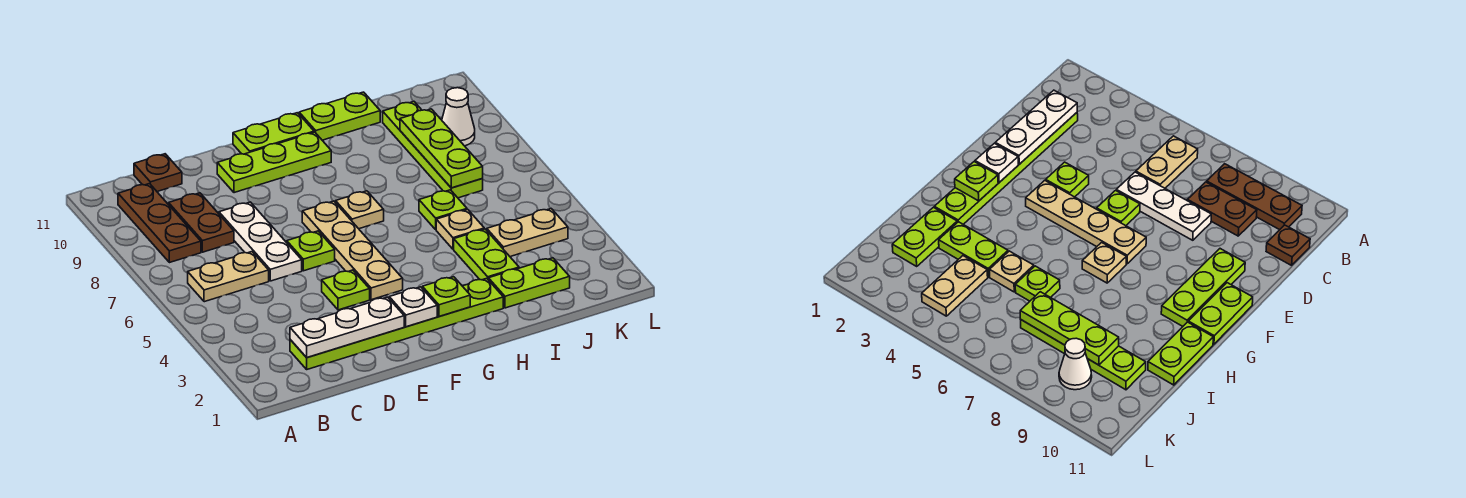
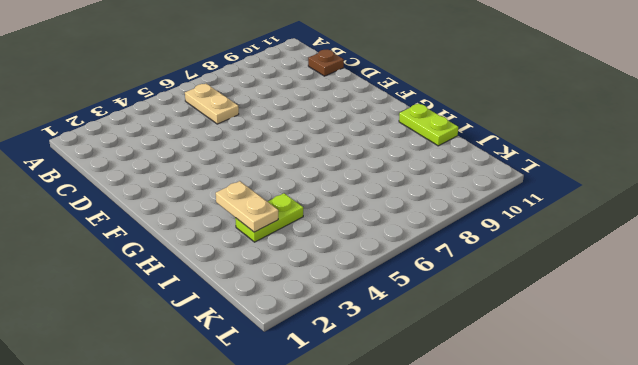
tan plate H3:I3 level 2 -> tan plate J4:K4 level 1
none -> brown plate B8:B10 level 1
none -> lime plate C2:H2 level 1
none -> brown plate C8:C9 level 1

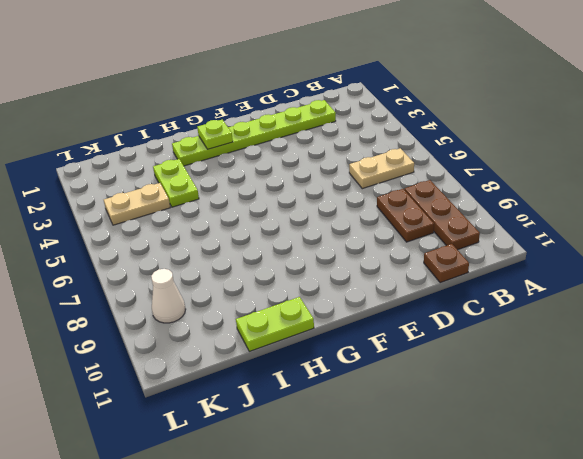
none -> white plate D6:D8 level 1
none -> lime plate E4 level 1
none -> lime plate E6 level 1

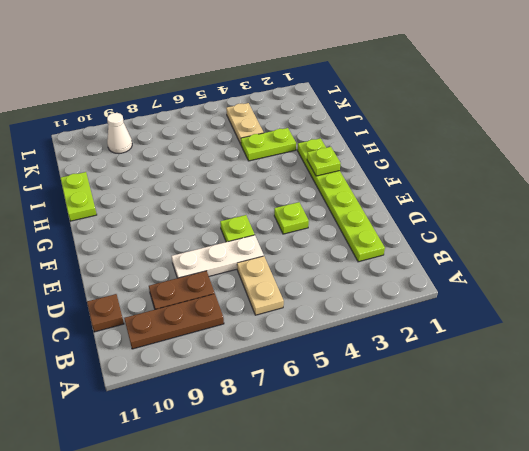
none -> lime plate E10:G10 level 1
none -> tan plate F4:F7 level 1
none -> lime plate F11:G11 level 1

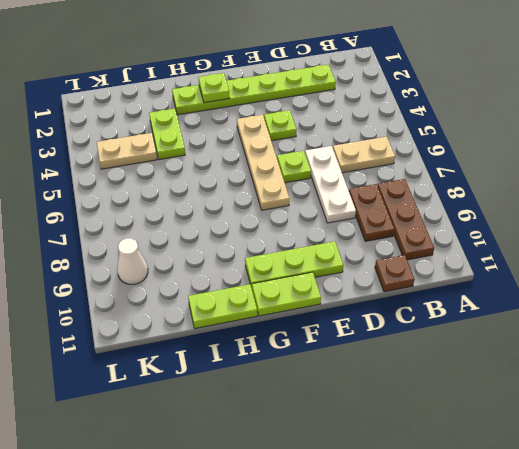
none -> tan plate G7 level 1
none -> lime plate I2:J2 level 1
none -> tan plate I5 level 1

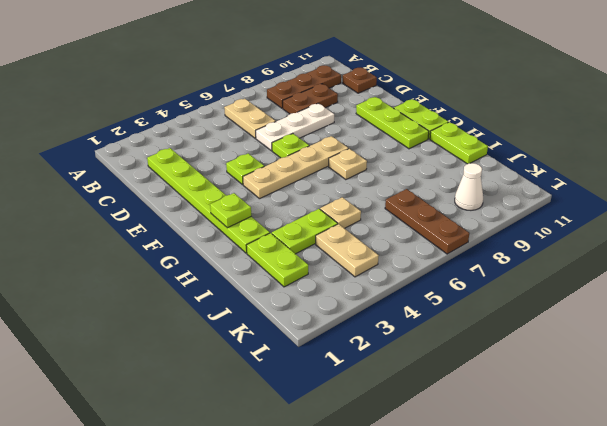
brown plate J7:L7 level 1 -> lime plate J7:J10 level 1
none -> lime plate I6 level 1
none -> white plate C2:E2 level 2
none -> white plate F2 level 2

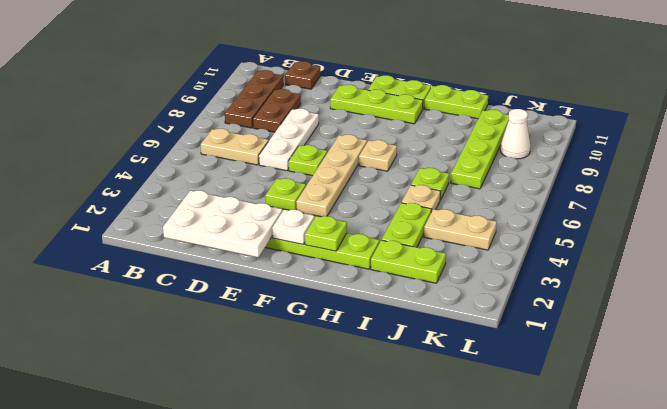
white plate C1:E2 level 2 -> white plate C2:E2 level 2
none -> lime plate J7:J9 level 2

